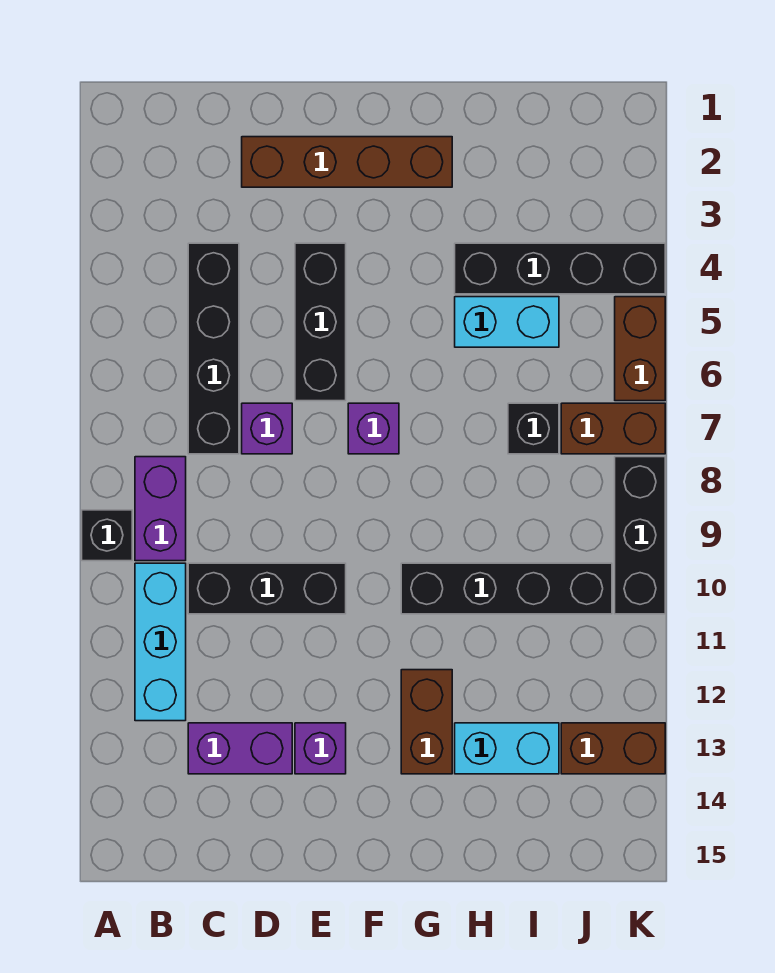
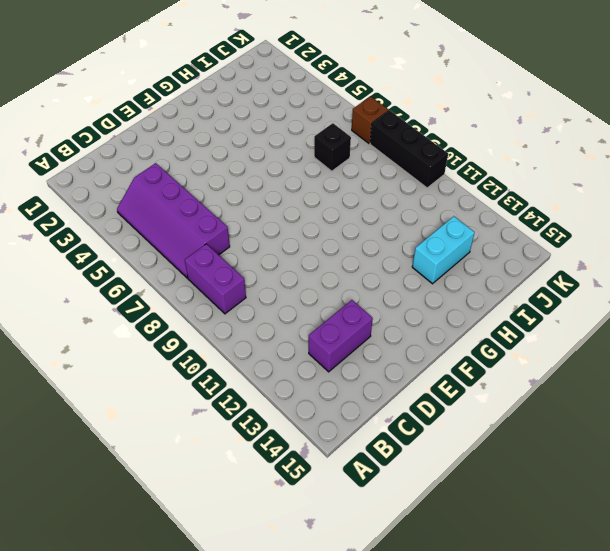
purple slope B4:C7 level 1 top C -> black brick C4:C7 level 1
brown brick K7 level 1 -> brown brick J7:K7 level 1
none -> black brick A9 level 1
none -> cyan brick B10:B12 level 1
none -> black brick C10:E10 level 1

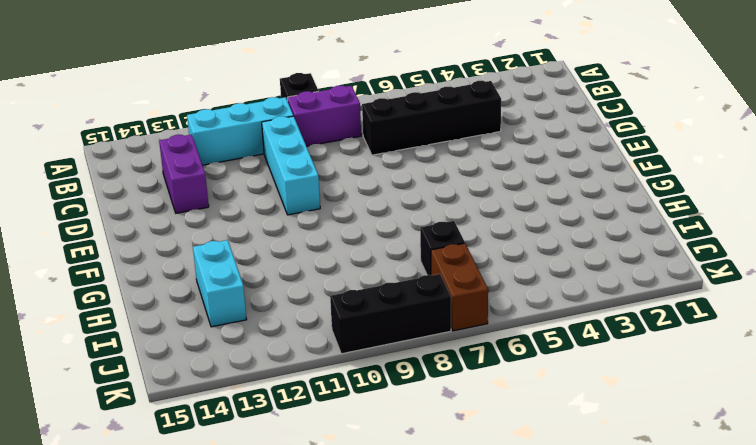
cyan brick C10:E10 level 1 -> black brick C10:E10 level 1
none -> brown brick D2:G2 level 1
none -> purple brick D7 level 1
none -> black brick E4:E6 level 1

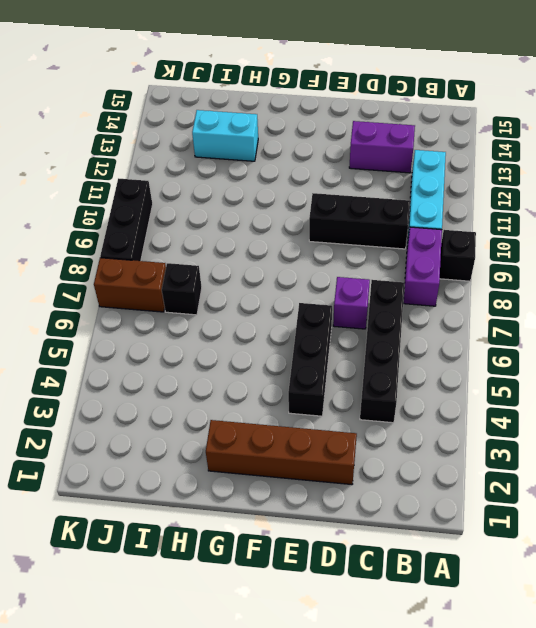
none -> purple brick E13 level 1
none -> purple brick F7 level 1
none -> black brick G10:J10 level 1

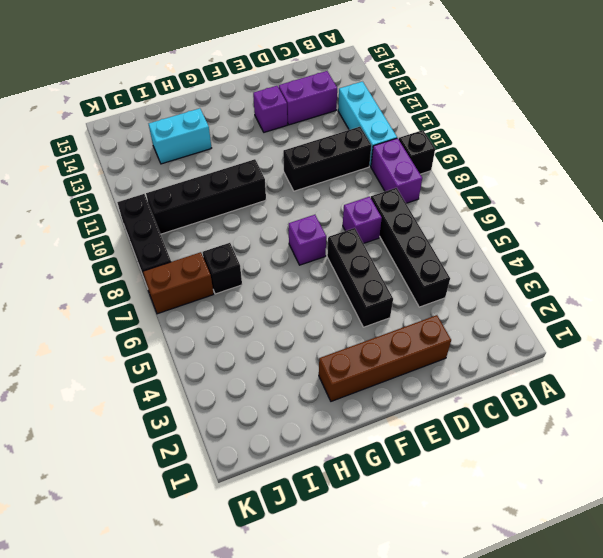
none -> brown brick G12:G13 level 1
none -> black brick H4:K4 level 1
none -> cyan brick H5:I5 level 1

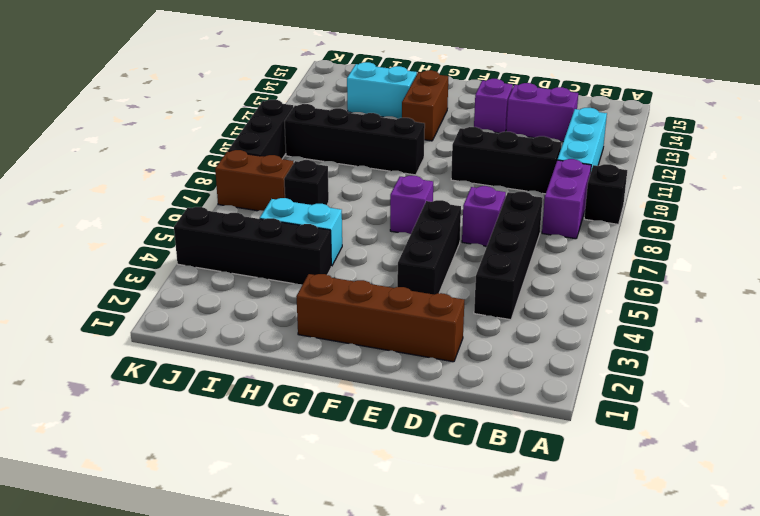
none -> brown brick J13:K13 level 1
none -> brown brick K5:K6 level 1

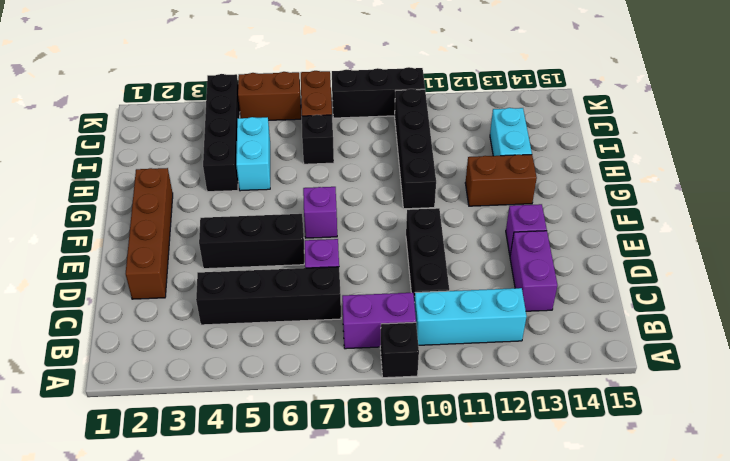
none -> brown brick J13:K13 level 1

